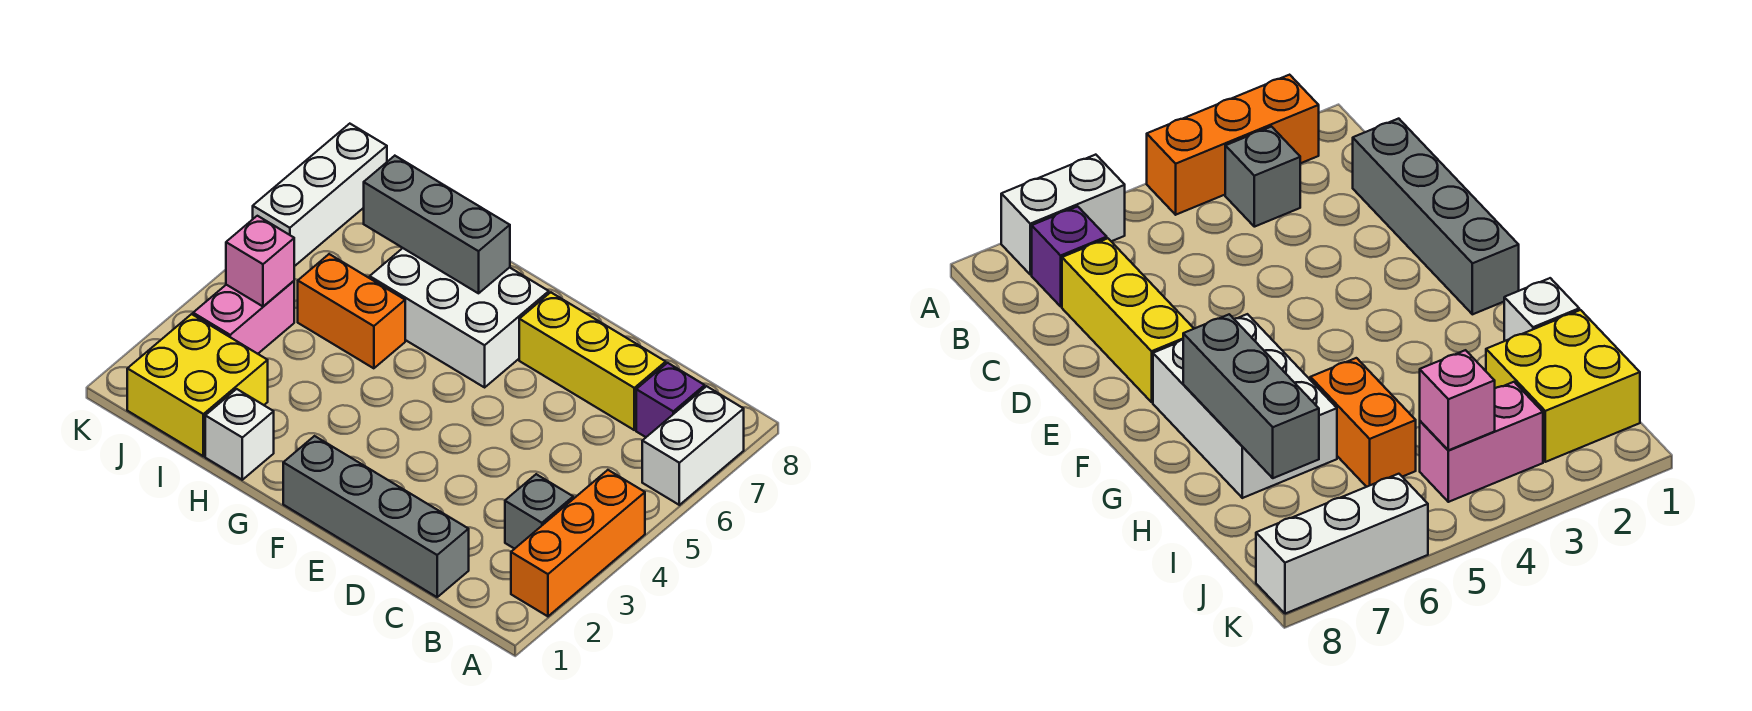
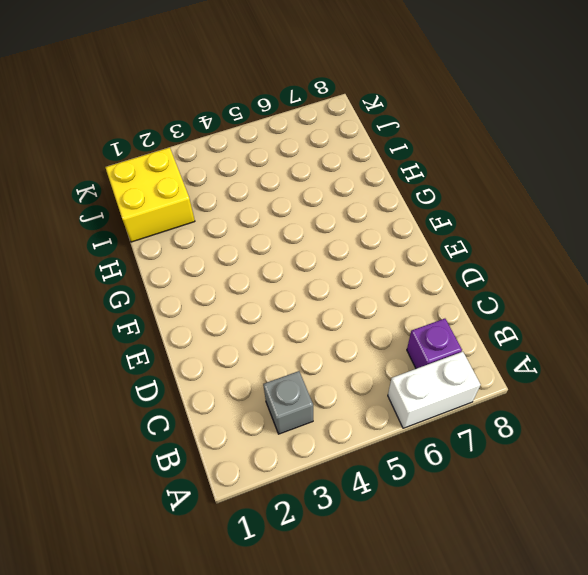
none -> orange brick A2:A4 level 1
none -> grey brick C1:F1 level 1
none -> yellow brick C7:E7 level 1

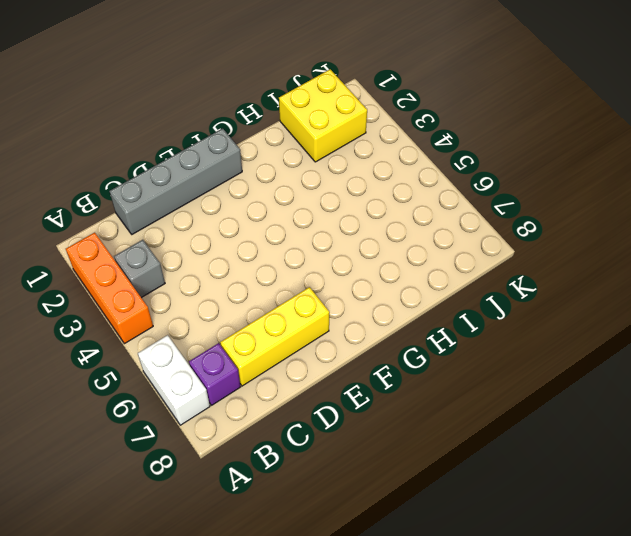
none -> white brick F6:H7 level 1
none -> white brick H1 level 1
none -> orange brick H5:I5 level 1

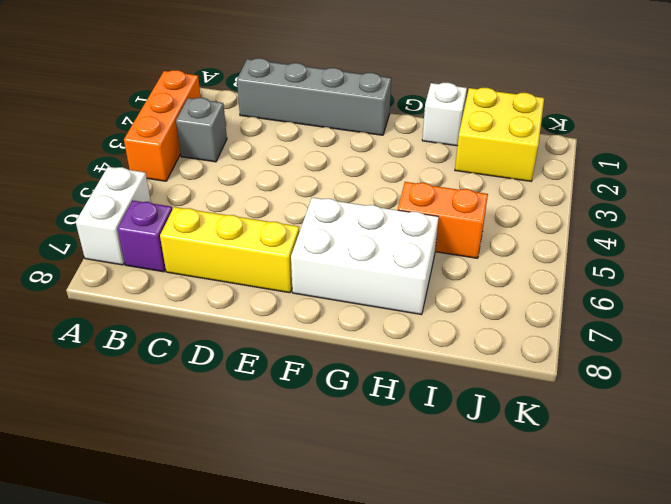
none -> pink brick J3:J4 level 1
none -> white brick K6:K8 level 1
none -> grey brick G7:I7 level 2

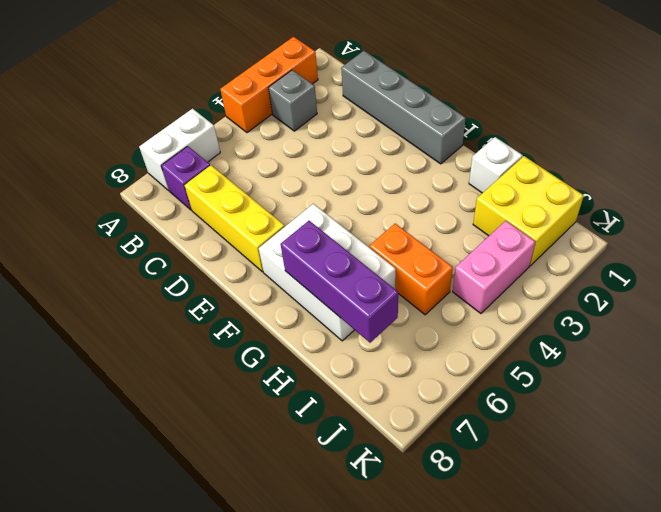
purple brick G7:I7 level 2 -> grey brick G7:I7 level 2
none -> white brick K6:K8 level 1
none -> pink brick J4 level 2

